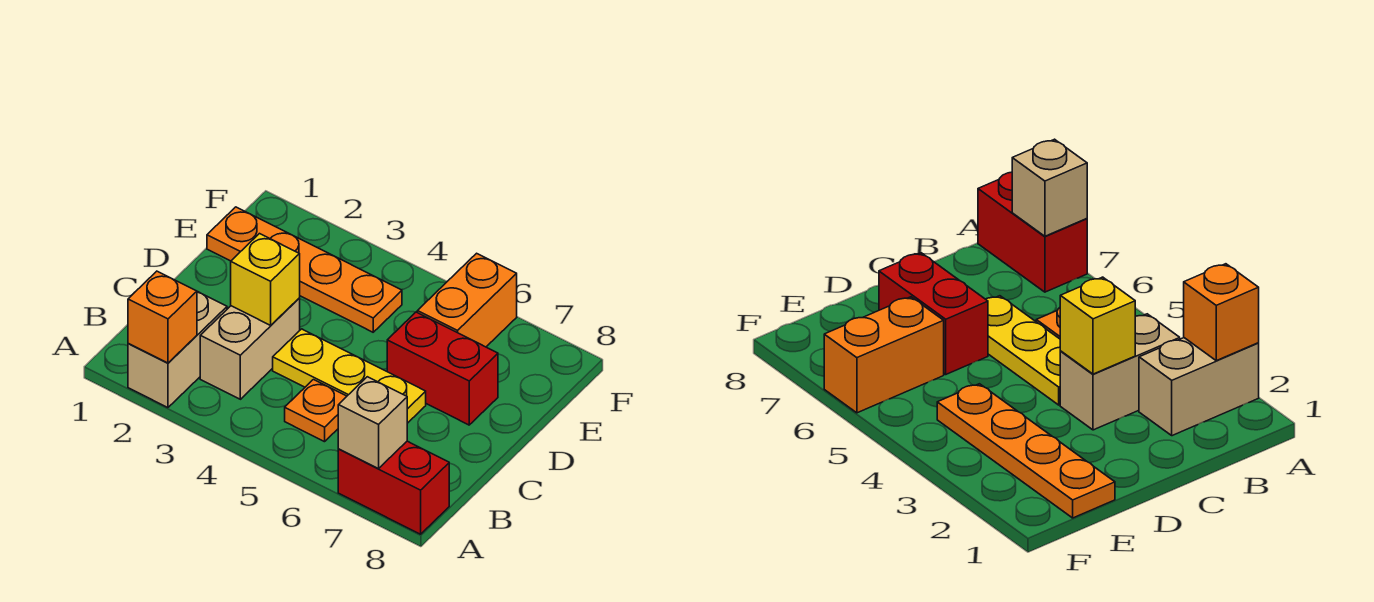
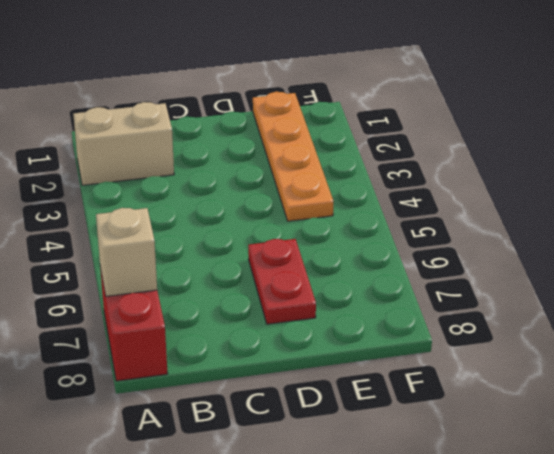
red plate D6:D7 level 1 -> red brick D6:D7 level 1
none -> tan brick B3:C3 level 1
none -> orange plate B5 level 1

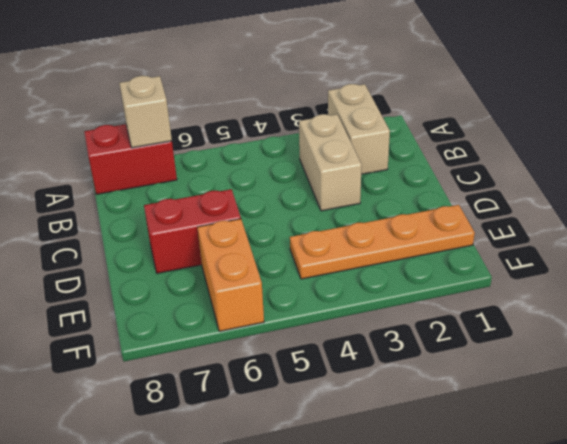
none -> orange plate B5 level 1
none -> yellow plate C4:C6 level 1

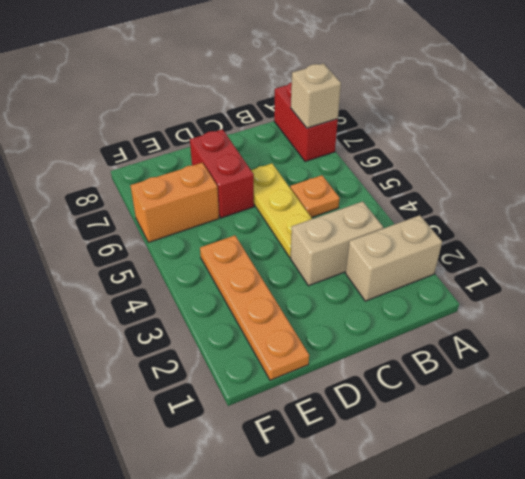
none -> orange brick A2 level 2
none -> yellow brick C3 level 2

